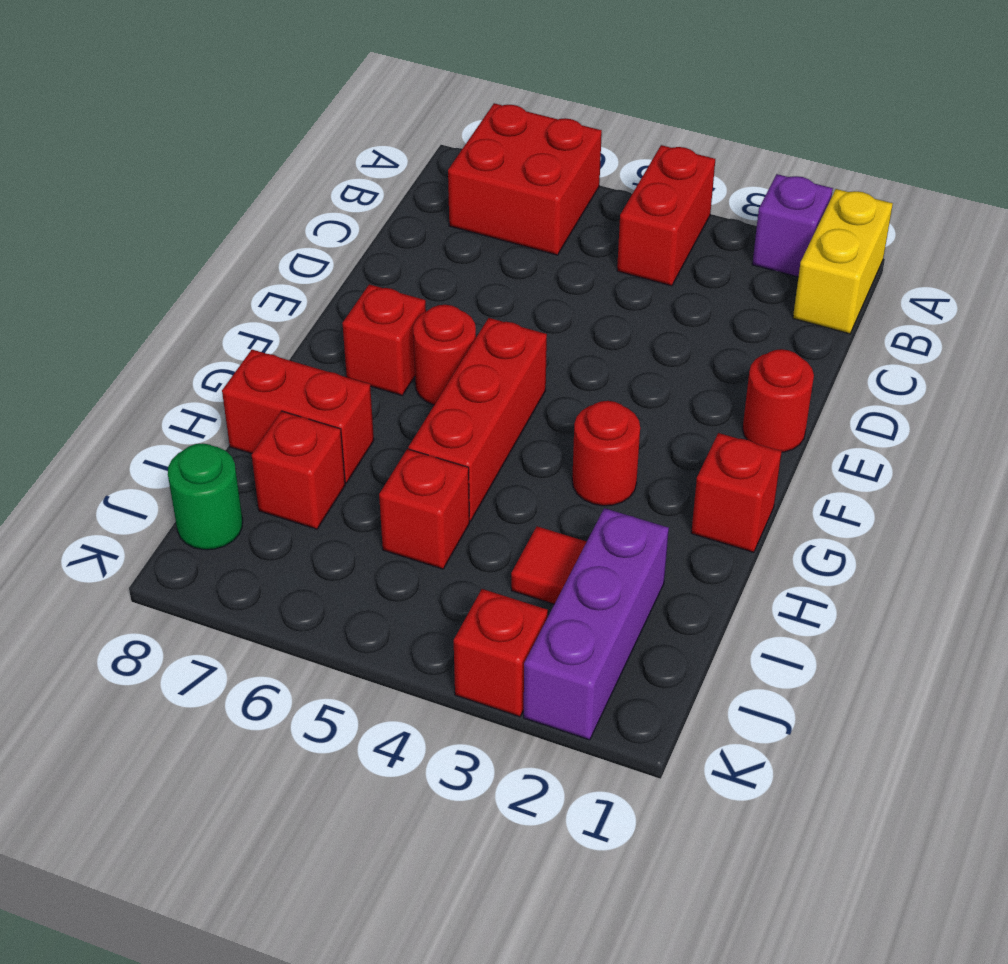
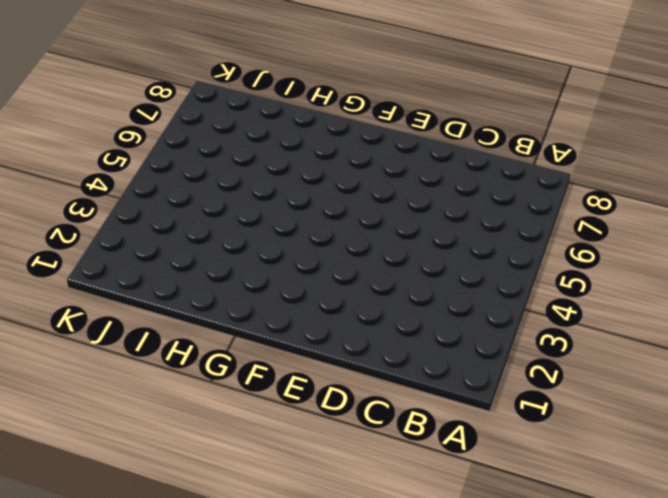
none -> yellow brick A1:B1 level 1
none -> purple brick A2 level 1
none -> red brick A4:B4 level 1

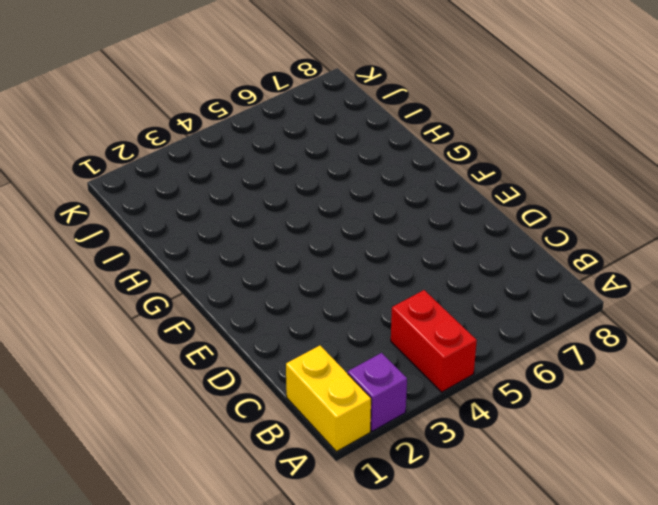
none -> red brick A6:B7 level 1
none -> red round brick E1 level 1
none -> red brick F5:H5 level 1

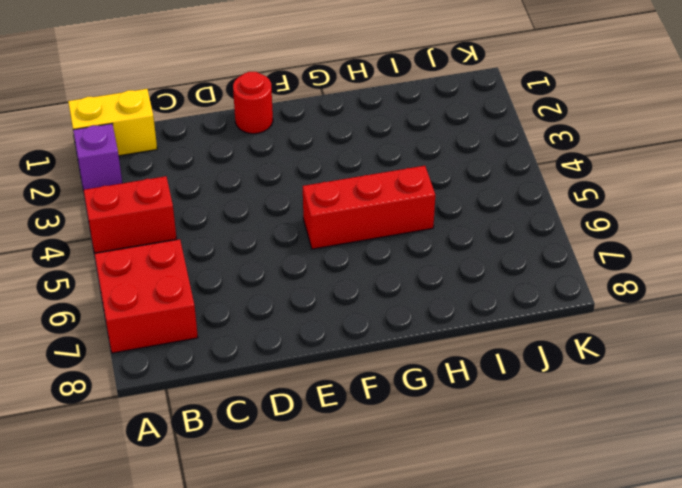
none -> red round brick F6 level 1
none -> red brick F7 level 1
none -> red brick G1 level 1

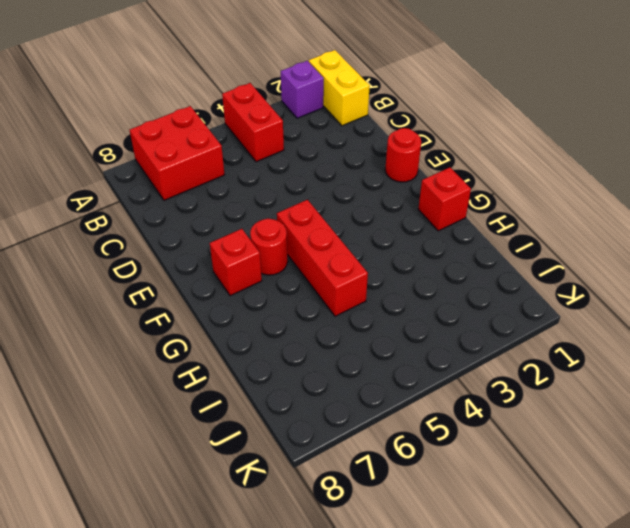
none -> red round brick G3 level 1
none -> red brick H7:H8 level 1
none -> purple brick I2:K2 level 1

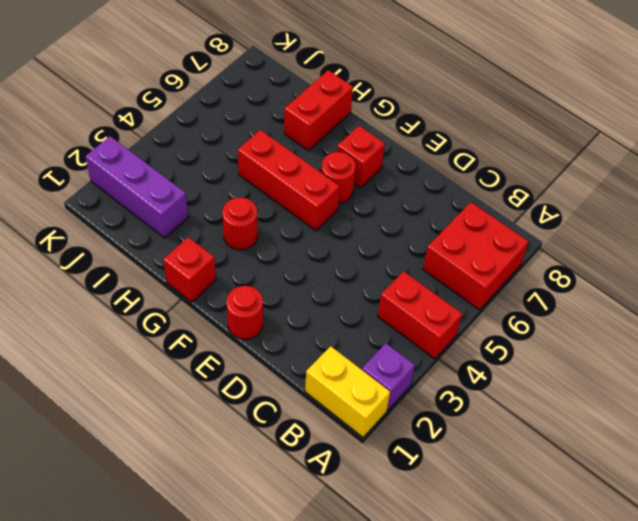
none -> red tile I3 level 1
none -> red brick I5 level 1
none -> red brick I7 level 1

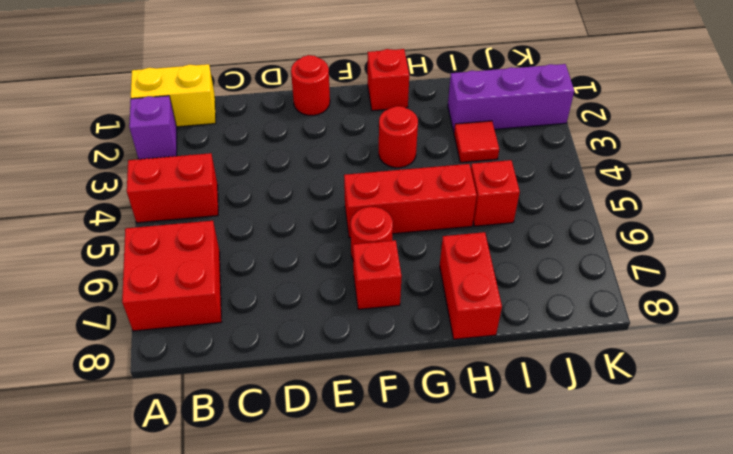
none -> red brick I7 level 1
none -> green round brick J8 level 1
none -> red brick K3 level 1

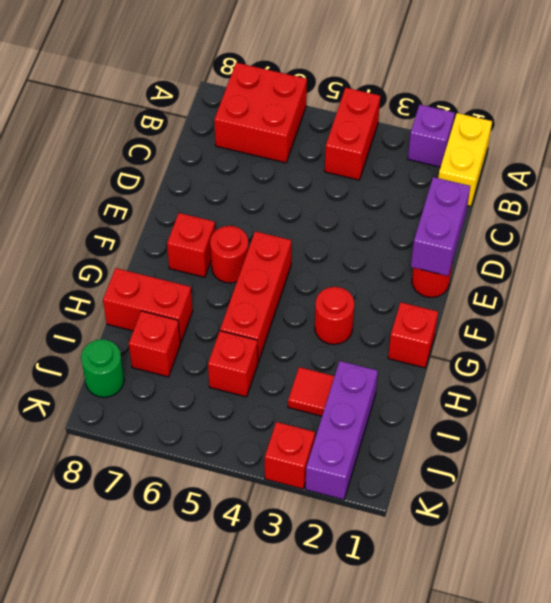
purple brick D1:E1 level 2 -> none

